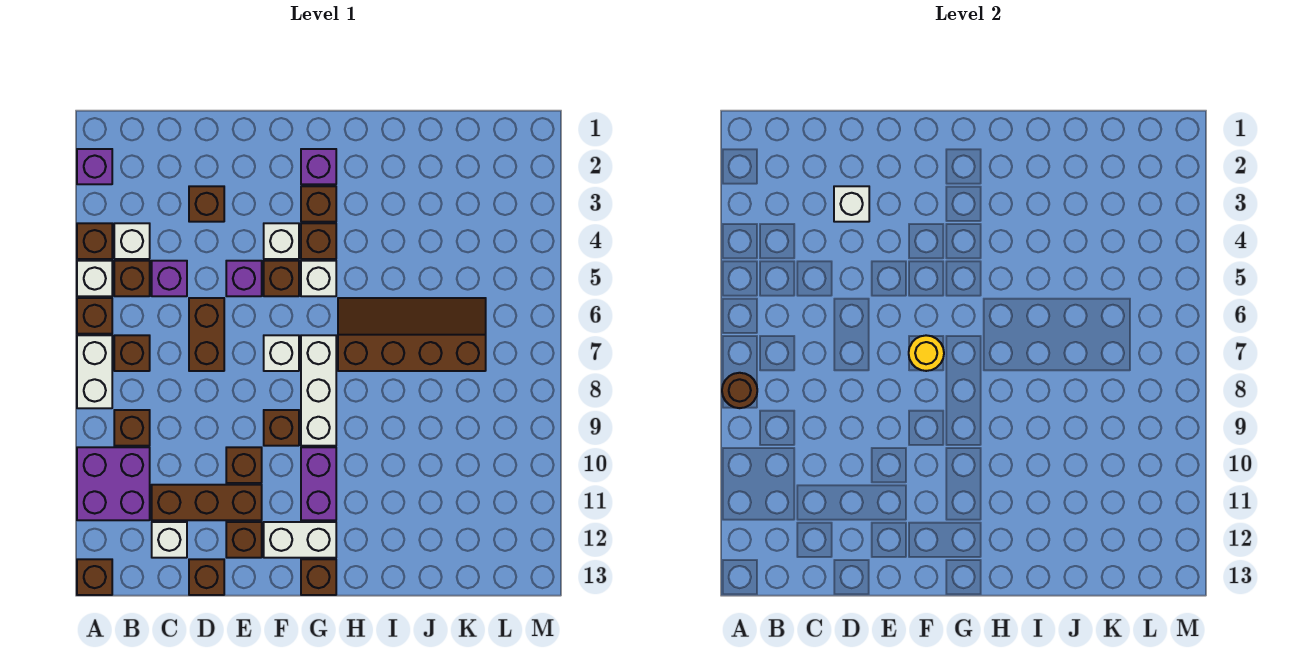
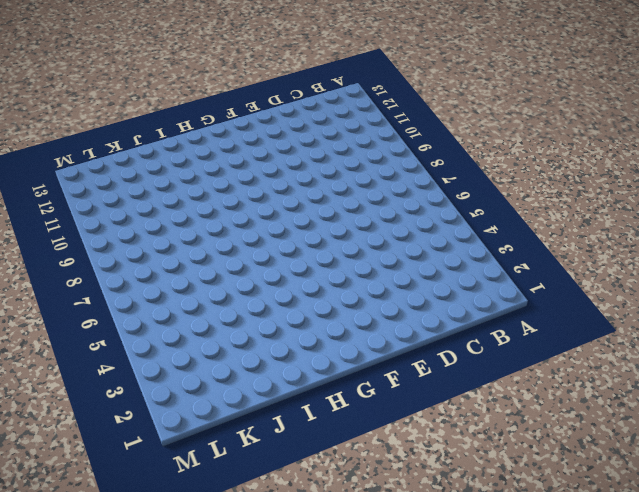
none -> purple brick A2 level 1
none -> brown brick A4 level 1
none -> white brick A5 level 1
none -> brown brick A6 level 1

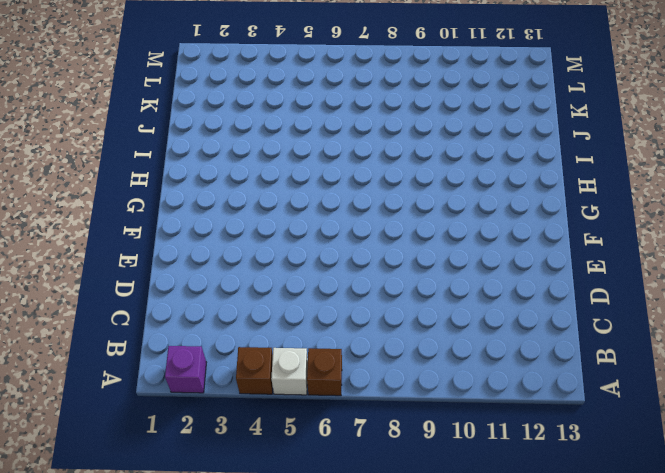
none -> white brick A7:A8 level 1
none -> purple brick A10:B11 level 1
none -> brown brick A13 level 1
none -> white brick B4 level 1

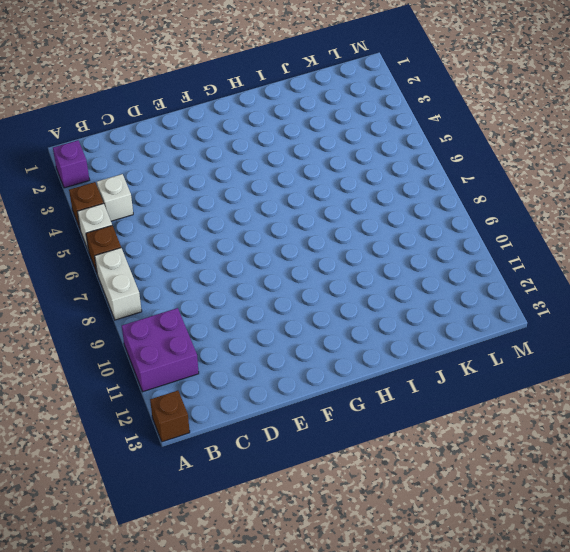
none -> brown brick B5 level 1
none -> brown brick B7 level 1
none -> brown brick B9 level 1
none -> purple brick C5 level 1

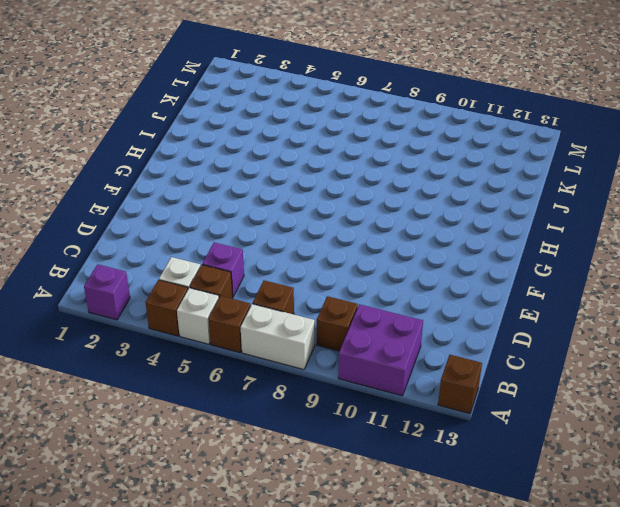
none -> brown brick C11:E11 level 1
none -> white brick C12 level 1
none -> brown brick D3 level 1
none -> brown brick D6:D7 level 1

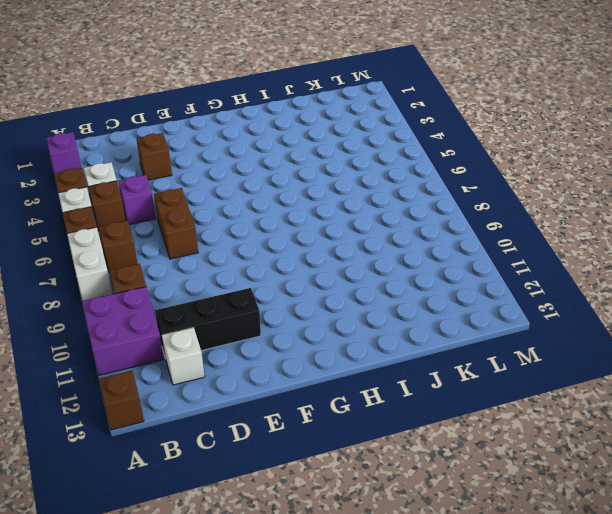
black brick C11:E11 level 1 -> brown brick C11:E11 level 1
none -> brown brick D13 level 1
none -> purple brick E5 level 1
none -> brown brick E10 level 1
none -> brown brick E12 level 1

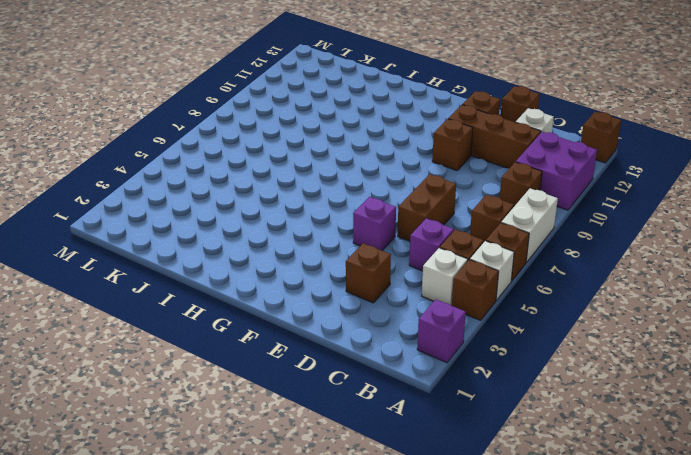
none -> white brick F4 level 1
none -> brown brick F5 level 1
none -> white brick F7 level 1
none -> brown brick F9 level 1

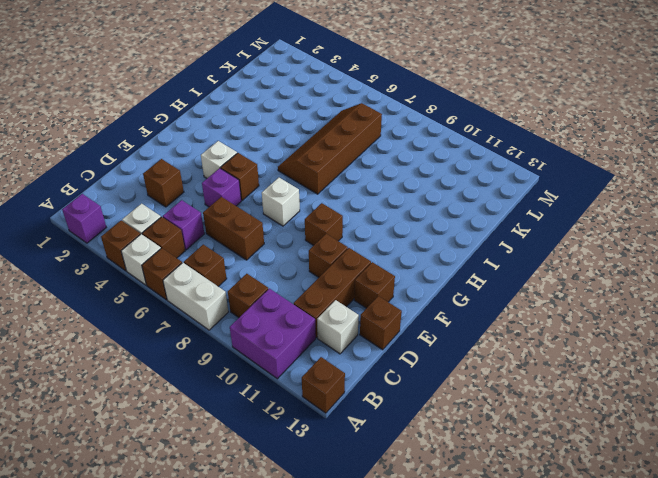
none -> white brick F12:G12 level 1
none -> purple brick G2 level 1
none -> brown brick G3 level 1
none -> brown brick G4 level 1

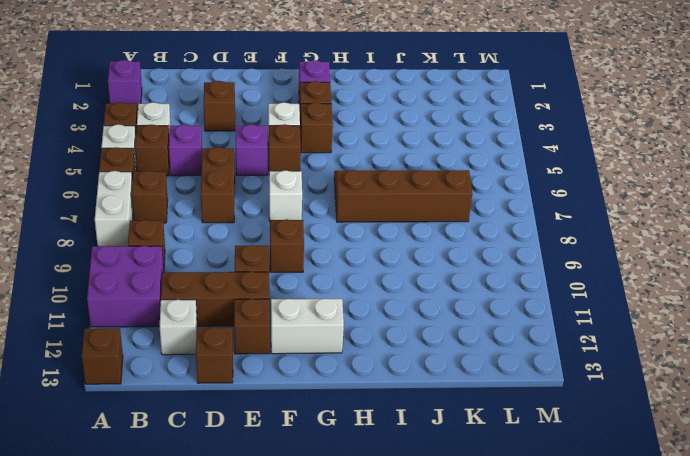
none -> white brick G5 level 1
none -> white brick G7:G9 level 1
none -> purple brick G10:G11 level 1
none -> brown brick G13 level 1

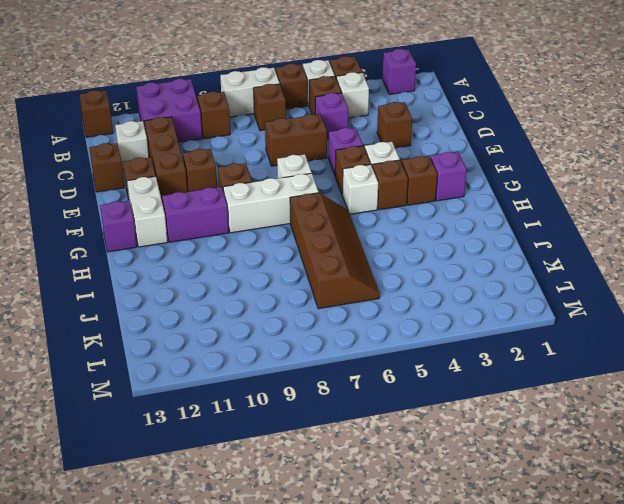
purple brick G13 level 1 -> brown brick G13 level 1
none -> brown round brick A8 level 2
none -> white brick D3 level 2
none -> yellow round brick F7 level 2

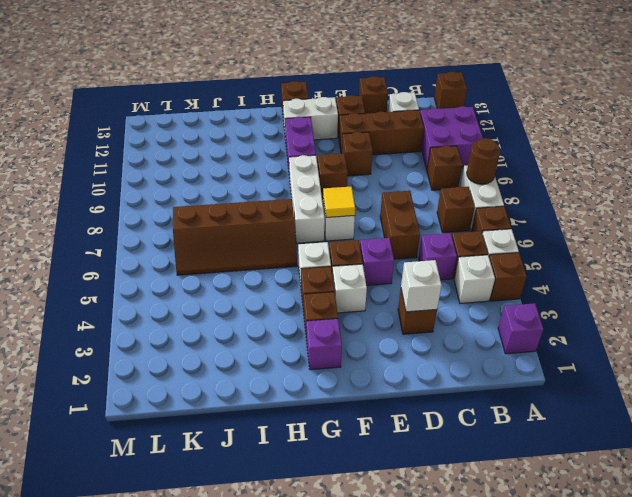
yellow tile F7 level 2 -> yellow round brick F7 level 2

